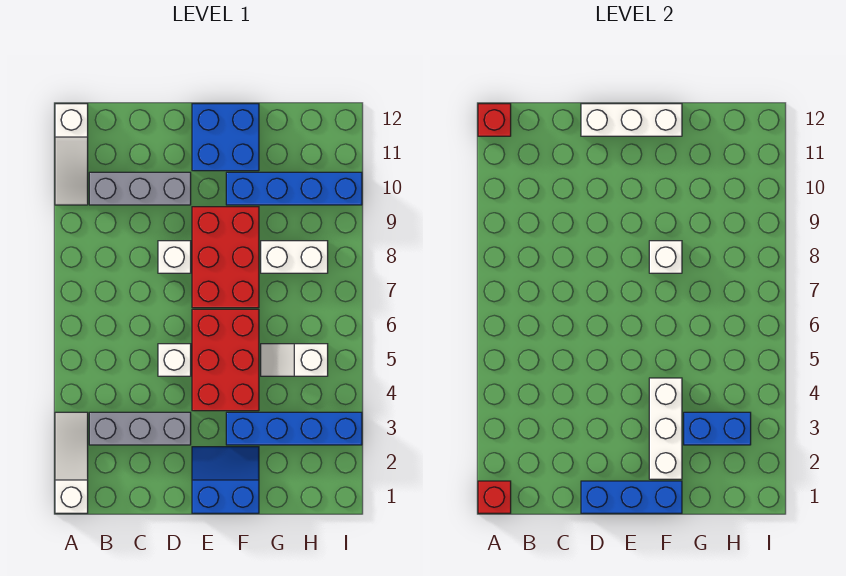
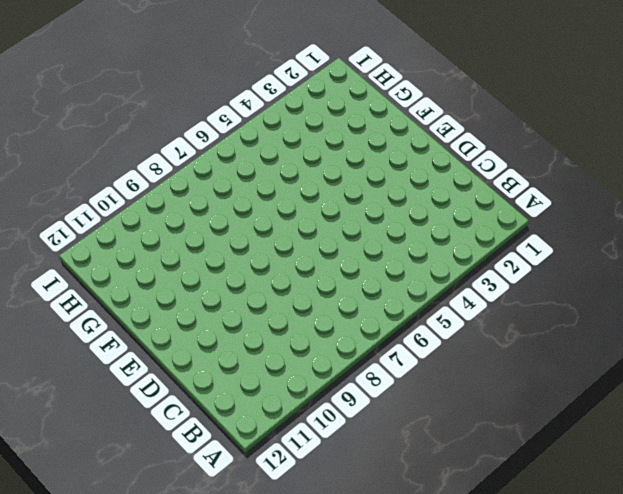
none -> white slope A1:A3 level 1 top 1
none -> white slope A10:A12 level 1 top 12
none -> grey brick B3:D3 level 1

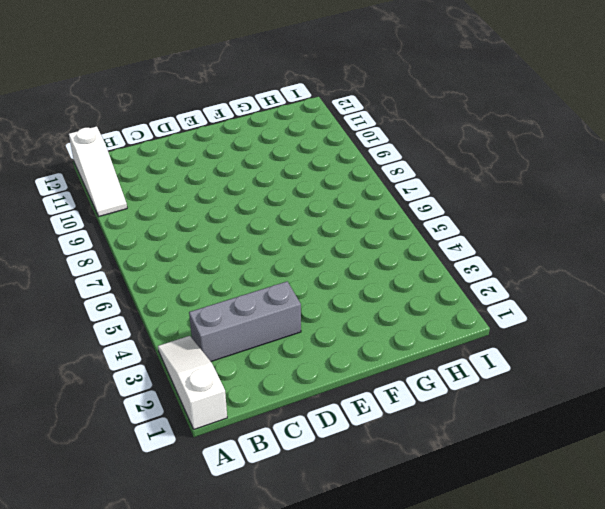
none -> grey brick B10:D10 level 1
none -> white brick D5 level 1
none -> white brick D8 level 1

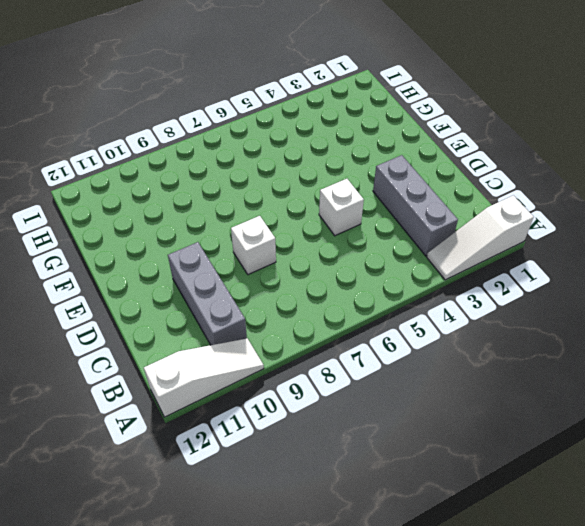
none -> blue slope E1:F2 level 1 top 1
none -> red brick E4:F6 level 1
none -> red brick E7:F9 level 1

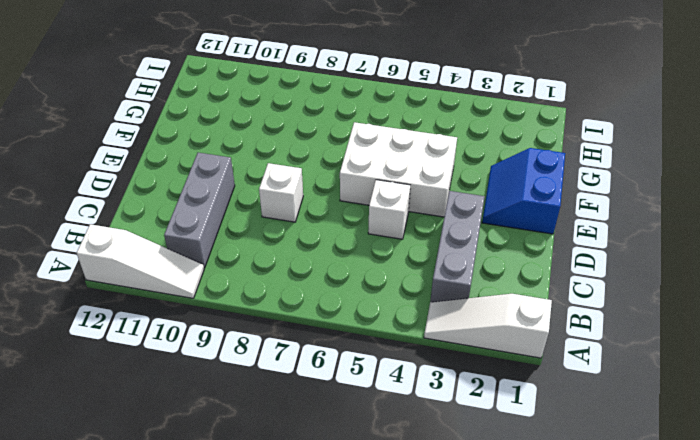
white brick E4:F6 level 1 -> red brick E4:F6 level 1
none -> red brick E7:F9 level 1
none -> blue brick E11:F12 level 1
none -> blue brick F3:I3 level 1

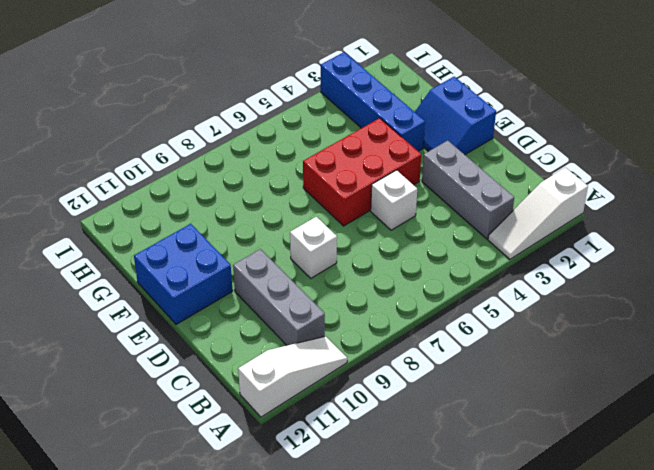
none -> red brick E7:F9 level 1
none -> blue brick F10:I10 level 1
none -> white slope G5:H5 level 1 top H

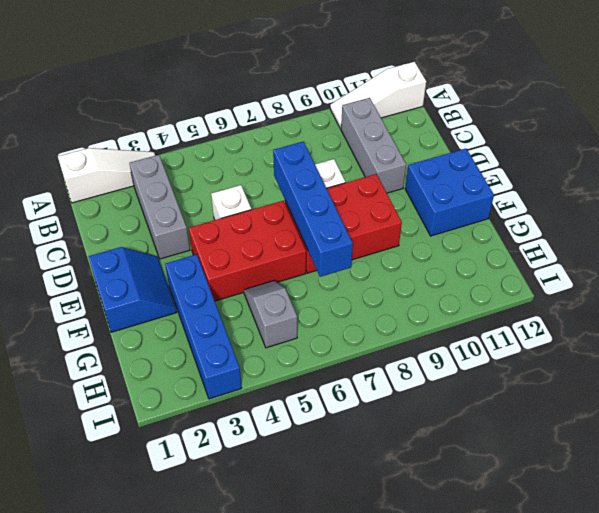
blue brick D7:G7 level 2 -> blue brick F10:I10 level 1
grey slope G5:H5 level 1 top H -> white slope G5:H5 level 1 top H
none -> white brick G8:H8 level 1
none -> red brick A1 level 2
none -> red brick A12 level 2

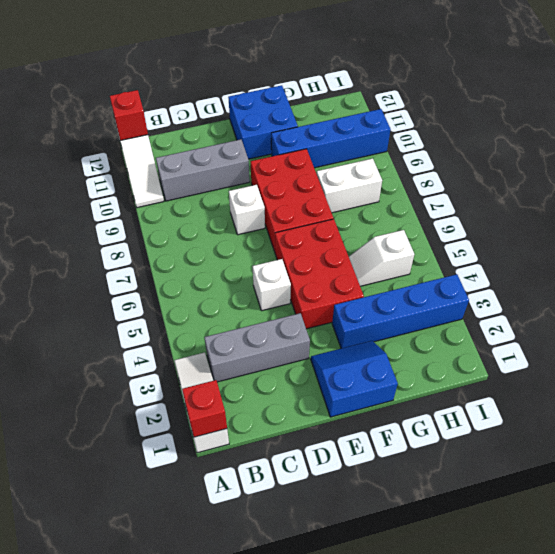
none -> blue brick D1:F1 level 2
none -> white brick D12:F12 level 2
none -> white brick F2:F4 level 2

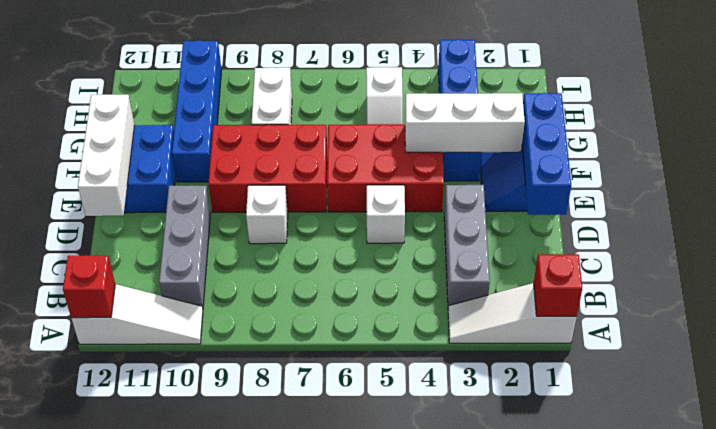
none -> white brick F8 level 2
none -> blue brick G3:H3 level 2

